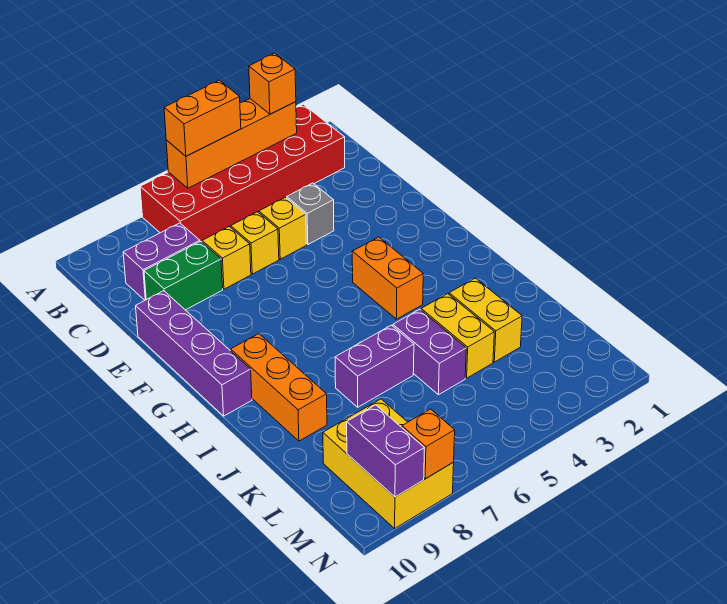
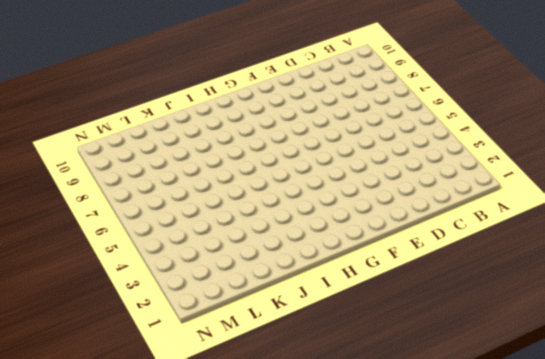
none -> red brick A2:B7 level 1
none -> purple brick C8:C9 level 1
none -> grey brick D4 level 1

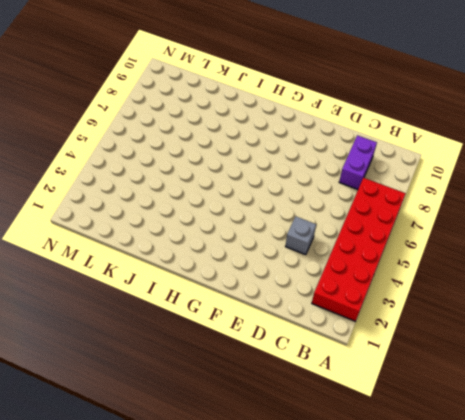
none -> yellow brick D5 level 1
none -> yellow brick D6 level 1
none -> yellow brick D7 level 1

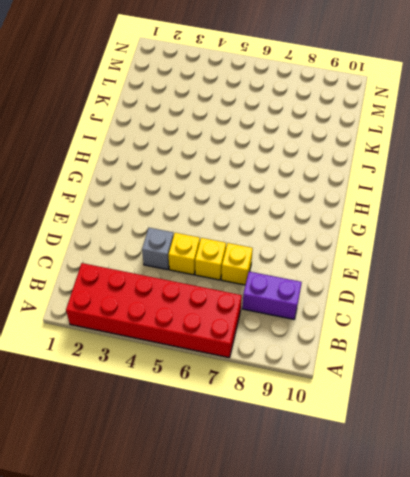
none -> green brick D8:D9 level 1
none -> purple brick E10:H10 level 1
none -> orange brick G4:H4 level 1

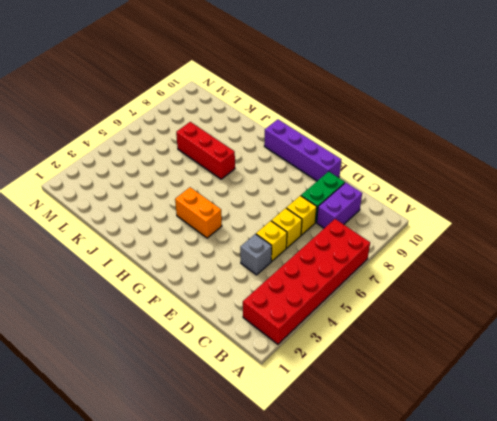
red brick I7:K7 level 1 -> purple brick J6:J7 level 1
none -> orange brick H9:J9 level 1
none -> yellow brick J3:K3 level 1
none -> yellow brick J4:K4 level 1

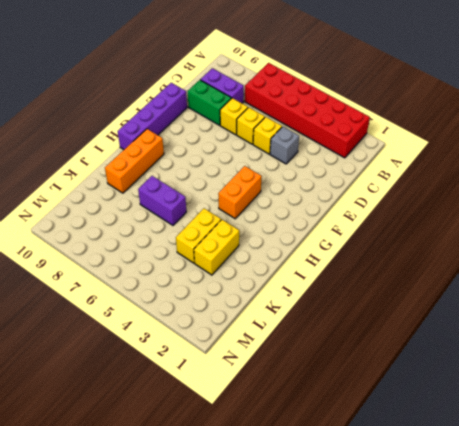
none -> purple brick J5:K5 level 1
none -> yellow brick L8:N9 level 1
none -> orange brick A3:A6 level 2

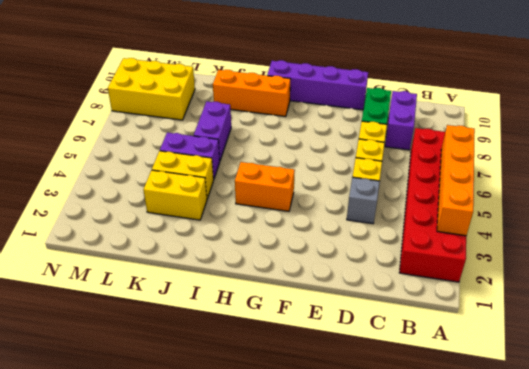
none -> purple brick M9:N9 level 2
none -> orange brick N8 level 2
none -> orange brick A3 level 3

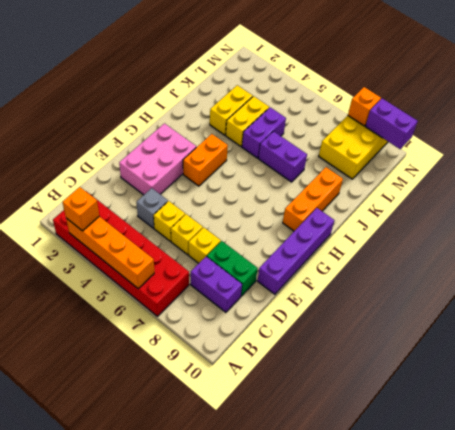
pink brick E2:G3 level 1 -> none
purple brick N9:N10 level 2 -> purple brick M9:N9 level 2
none -> orange brick A5:A6 level 3

